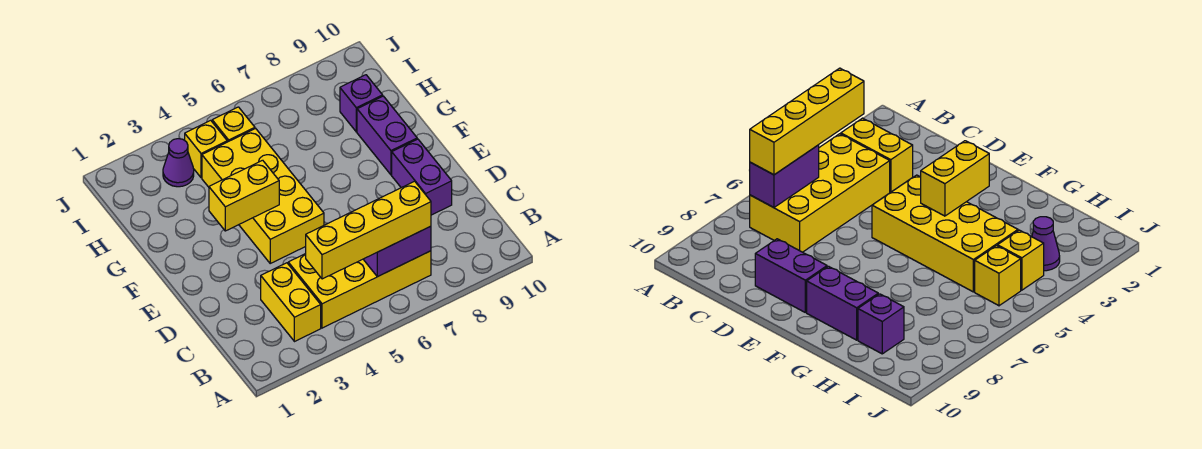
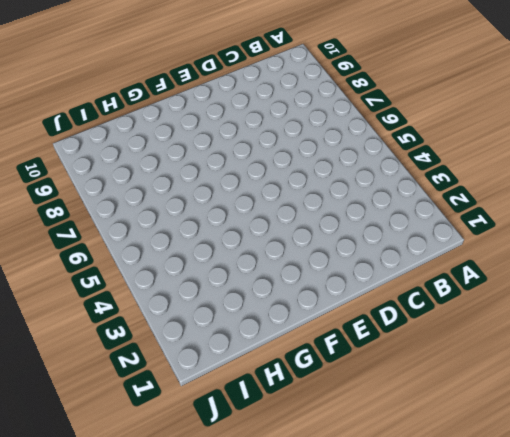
none -> yellow brick B3:C3 level 1
none -> yellow brick B4:C7 level 1
none -> purple brick D9:E9 level 1

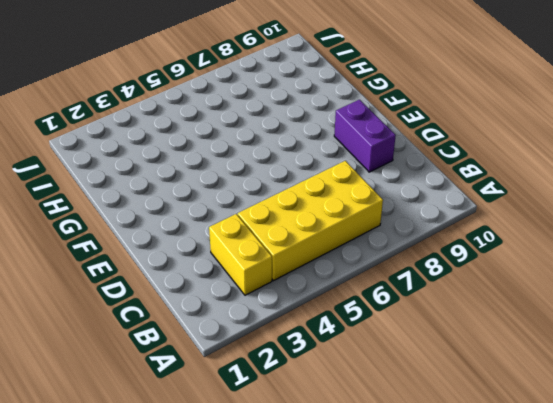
none -> yellow brick E4:H5 level 1
none -> purple brick F9:G9 level 1
none -> purple brick H9 level 1

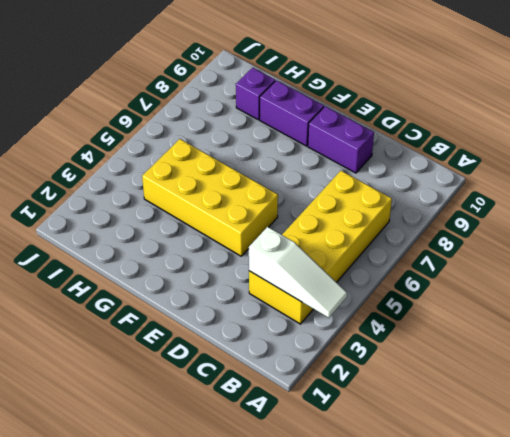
white slope A3:C3 level 2 top C -> none
none -> purple cone I3 level 1
none -> yellow brick I4 level 1
none -> yellow brick I5 level 1

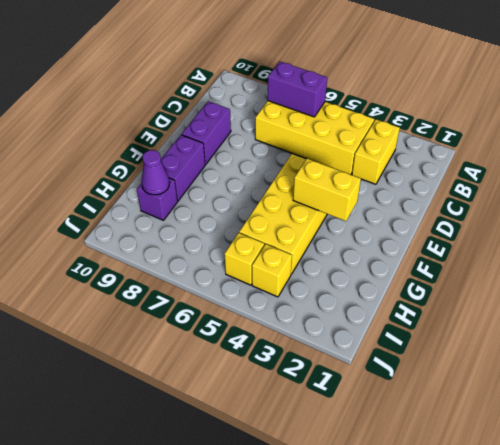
purple cone H9 level 2 -> purple cone I3 level 1
none -> yellow brick B4:B7 level 3

